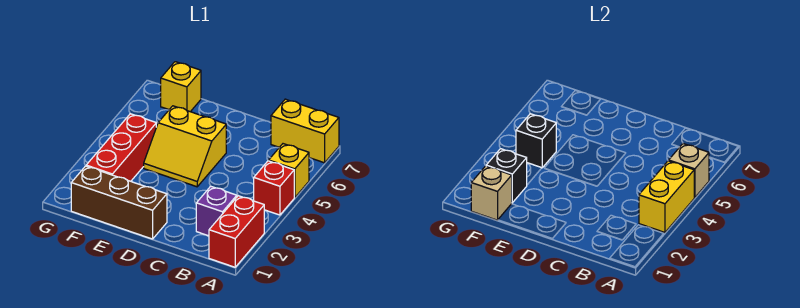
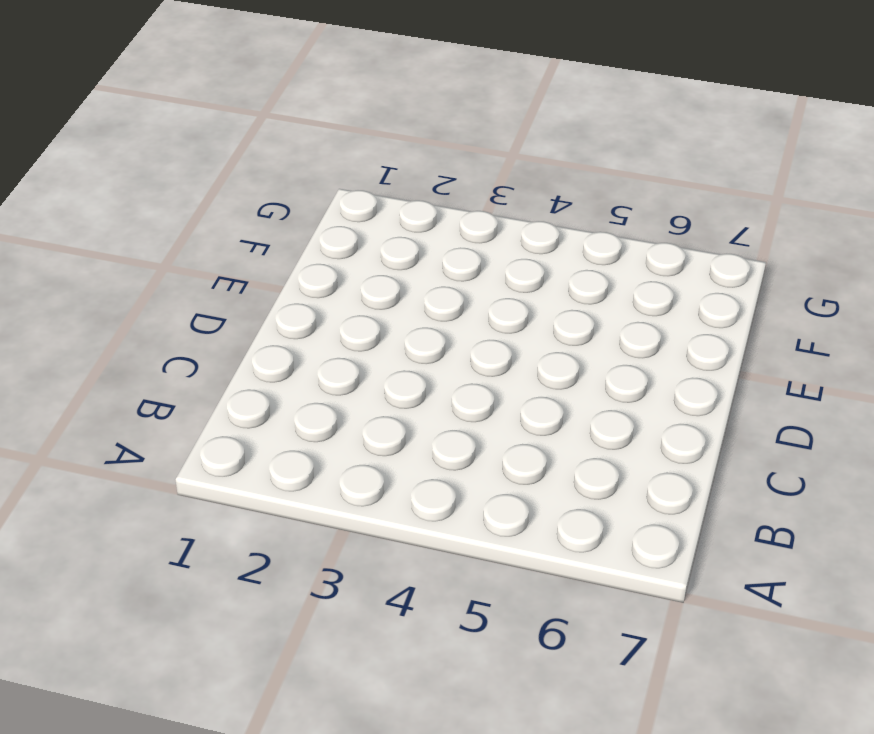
none -> red brick A1:A2 level 1
none -> red brick A4 level 1
none -> yellow brick A5 level 1

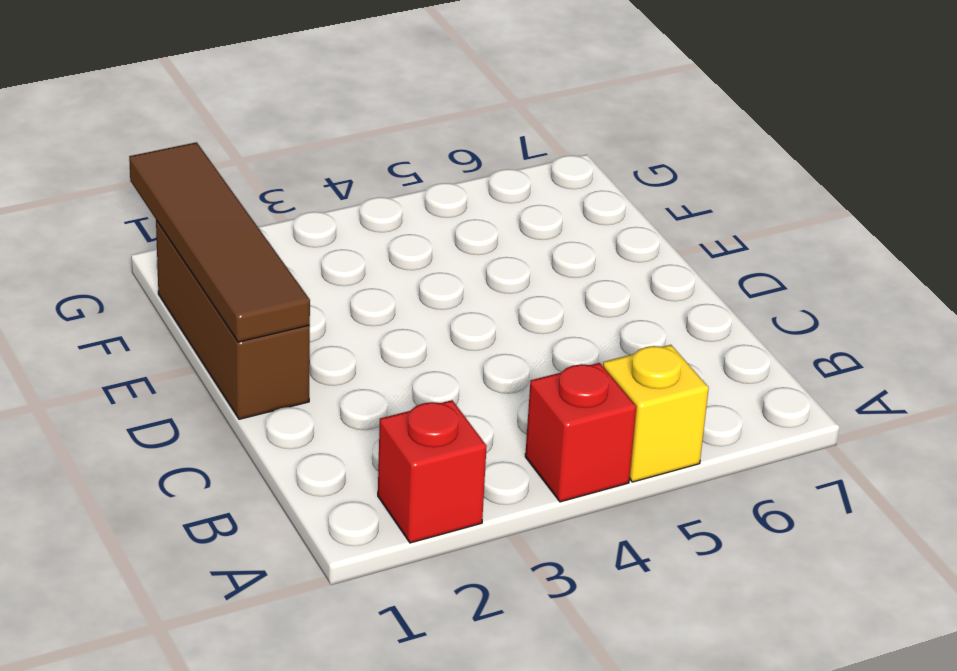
red brick A2 level 1 -> red brick A1:A2 level 1
brown tile D1:G1 level 2 -> tan brick F1 level 2
none -> yellow brick A7:B7 level 1
none -> purple brick B2 level 1
none -> yellow slope D4:E5 level 1 top 5

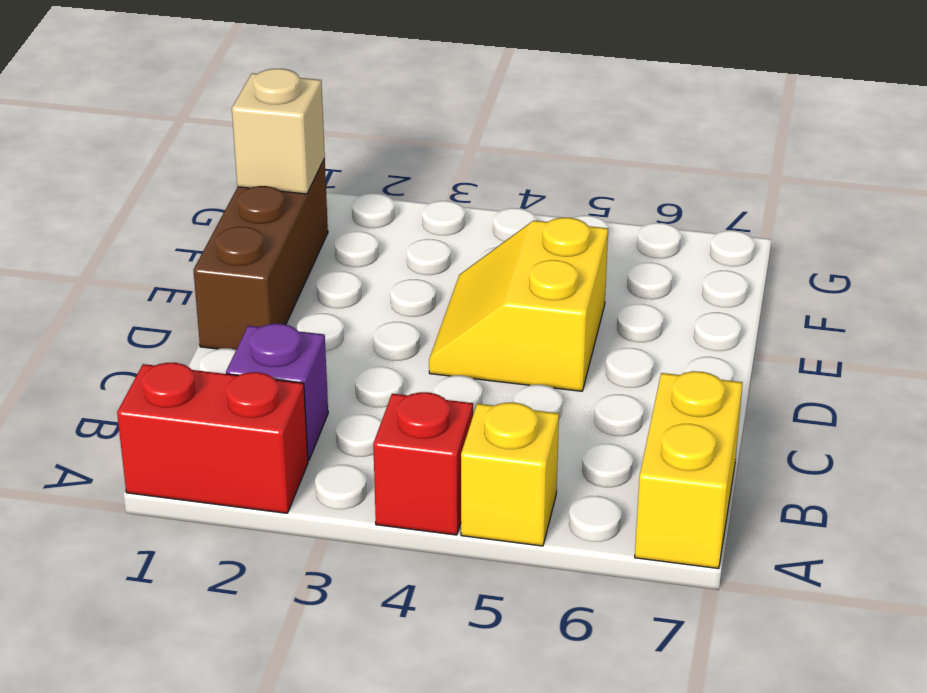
none -> red brick F2:F4 level 1
none -> yellow brick F7 level 1
none -> yellow brick A3:A4 level 2

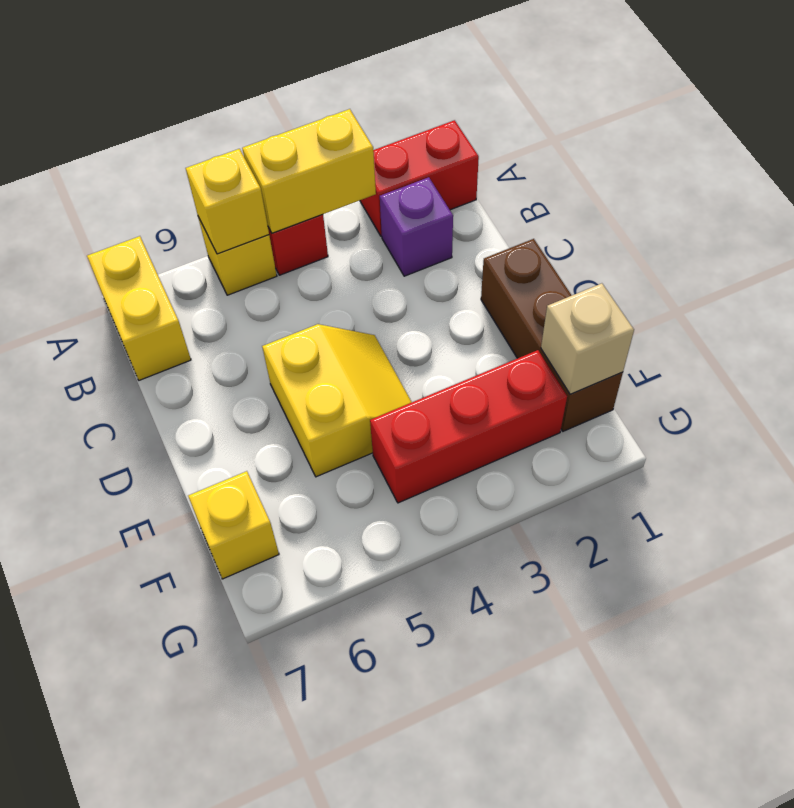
yellow brick A5 level 2 -> tan brick A5 level 2
none -> black brick F2 level 2
none -> black brick F4 level 2

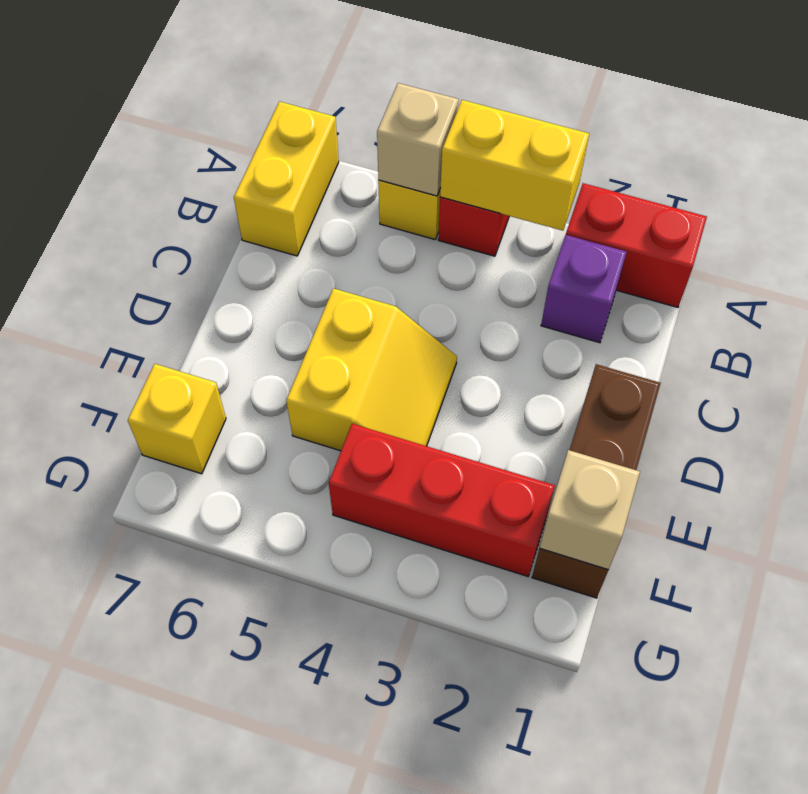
none -> black brick F2 level 2
none -> black brick F4 level 2

